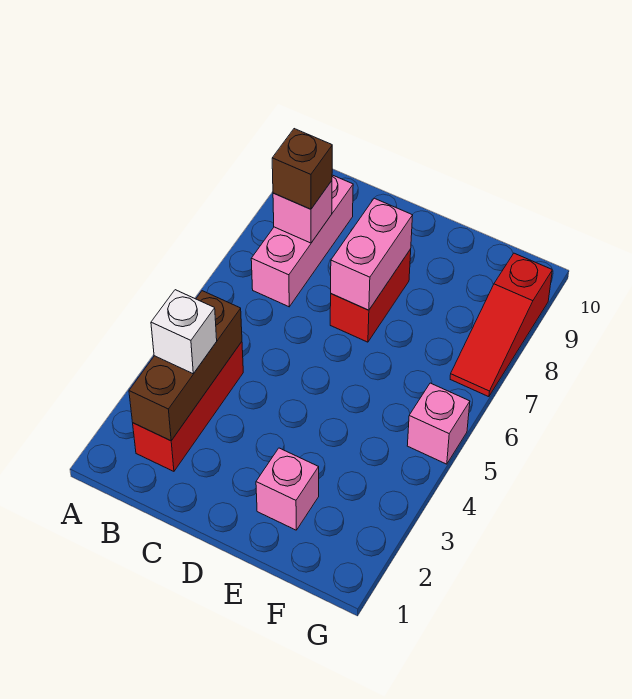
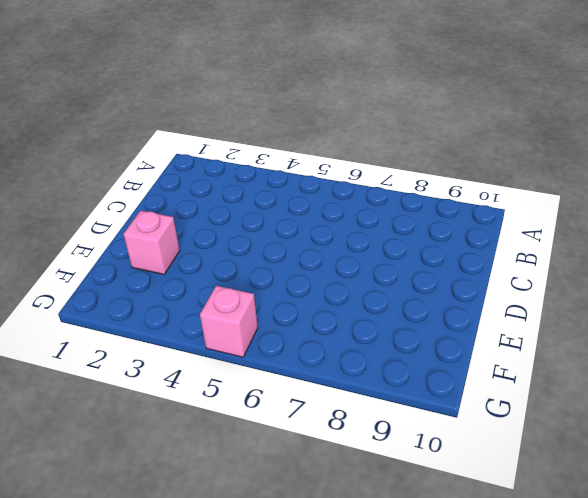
none -> red brick B2:B4 level 1
none -> pink brick B7:B9 level 1

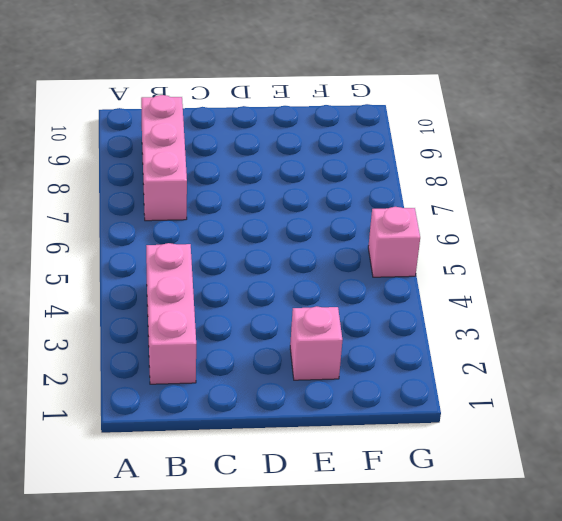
pink brick B2:B4 level 1 -> red brick B2:B4 level 1
none -> red brick D7:D8 level 1
none -> red slope G7:G9 level 1 top 9

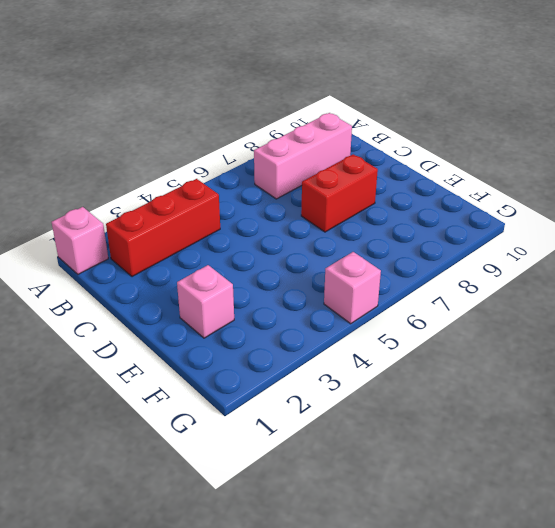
pink brick A1 level 1 -> pink brick B8 level 2
none -> red slope G7:G9 level 1 top 9
none -> brown brick B2:B4 level 2

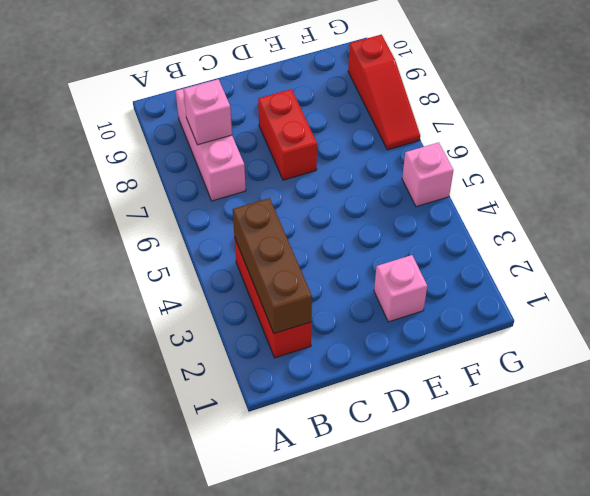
none -> pink brick D7:D8 level 2
none -> white brick B3 level 3

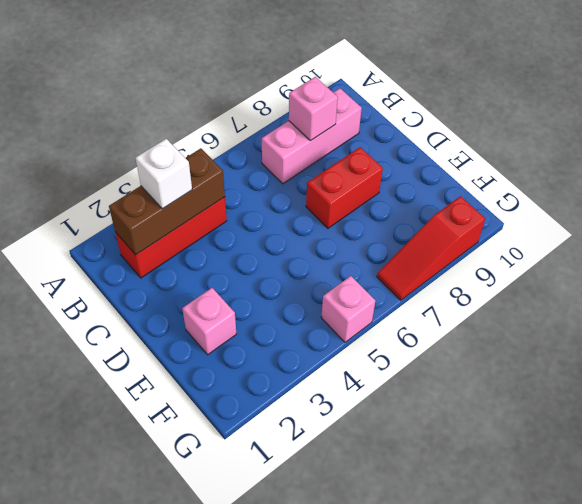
none -> pink brick D7:D8 level 2
none -> brown brick B8 level 3

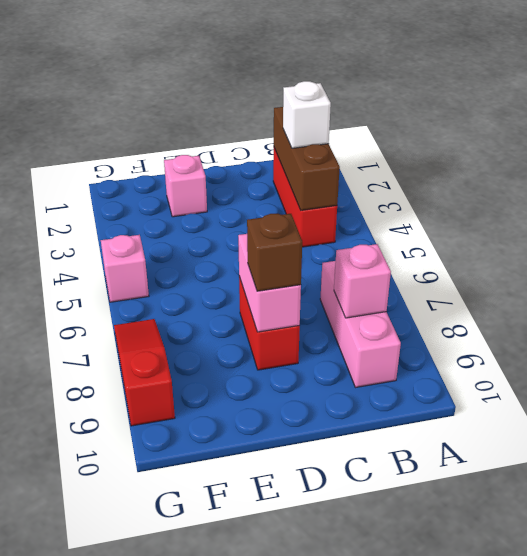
brown brick D8 level 3 -> brown brick B8 level 3

